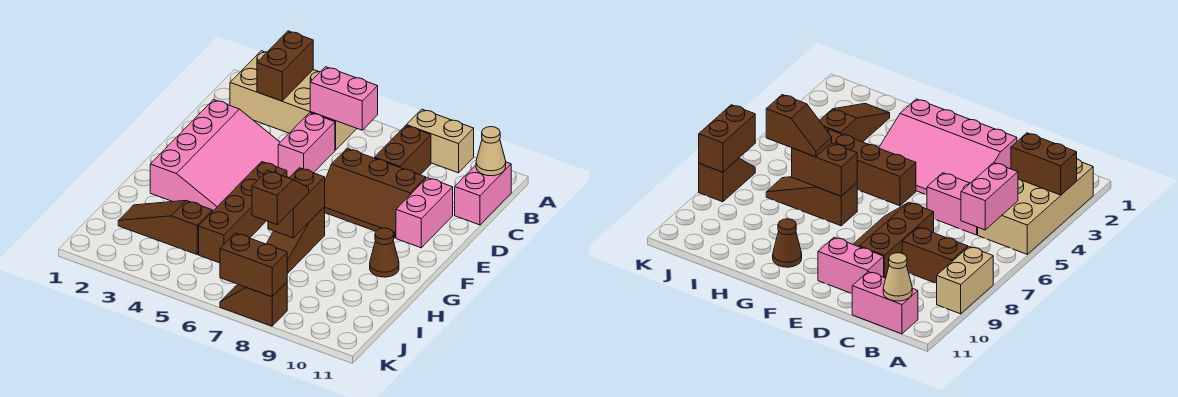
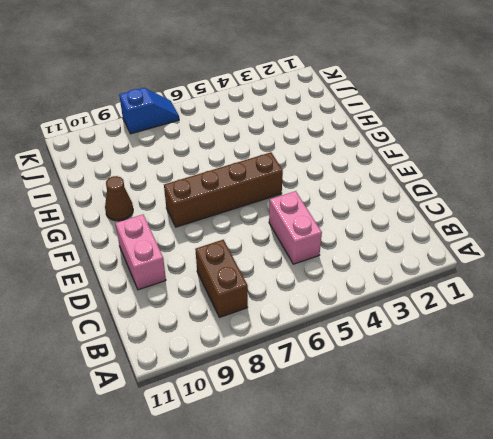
brown brick F5:F8 level 1 -> brown brick F5:I5 level 1
blue slope K7:K8 level 1 top 8 -> brown slope K7:K8 level 1 top 8
none -> tan brick A2:B5 level 1
none -> tan brick A8:A9 level 1
none -> pink brick B11:C11 level 1

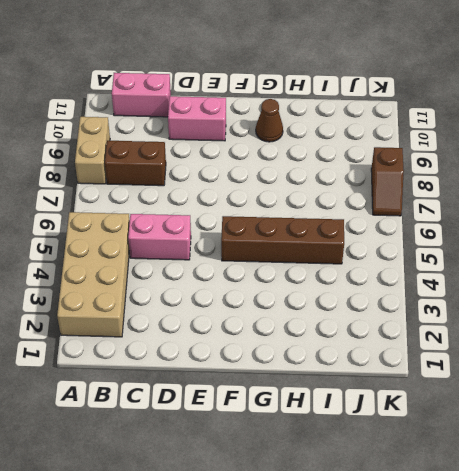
none -> pink slope D2:G4 level 1 top 2
none -> brown slope D7:E9 level 1 top D
none -> brown slope G7:I7 level 1 top G

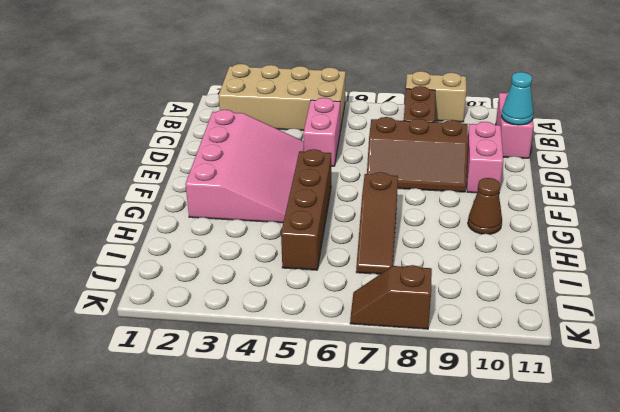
cyan cone C11 level 2 -> none
none -> brown slope I2:I4 level 1 top 4
none -> brown brick A3:B3 level 2
none -> pink brick B5:B6 level 2

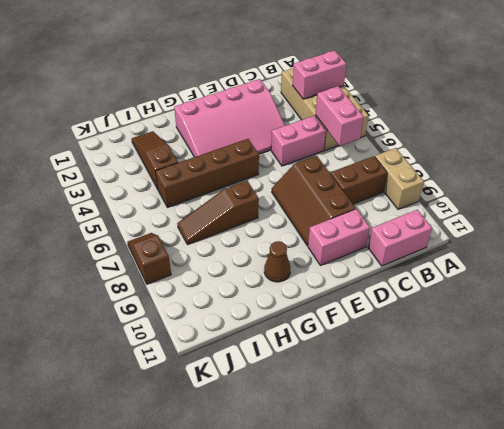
pink brick A3:B3 level 2 -> brown brick A3:B3 level 2
none -> tan cone B11 level 2
none -> brown brick G7:H7 level 2
none -> brown brick K7:K8 level 2

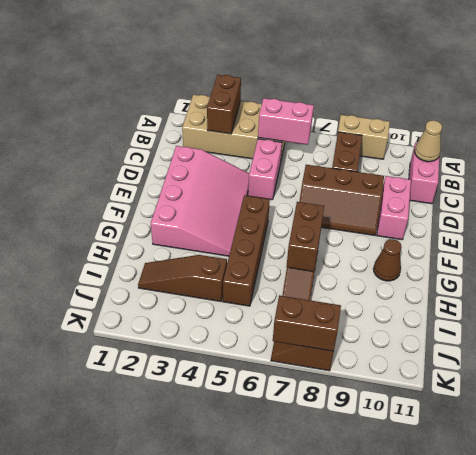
none -> brown slope H7:I7 level 3 top I

